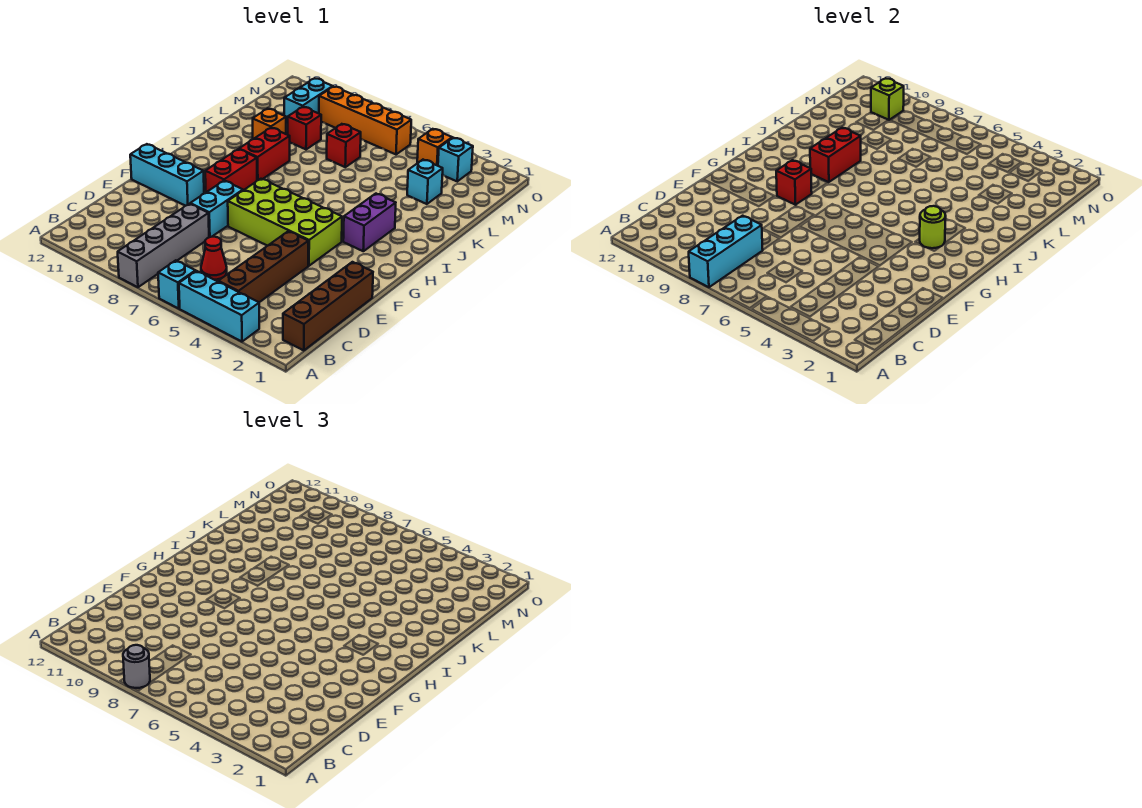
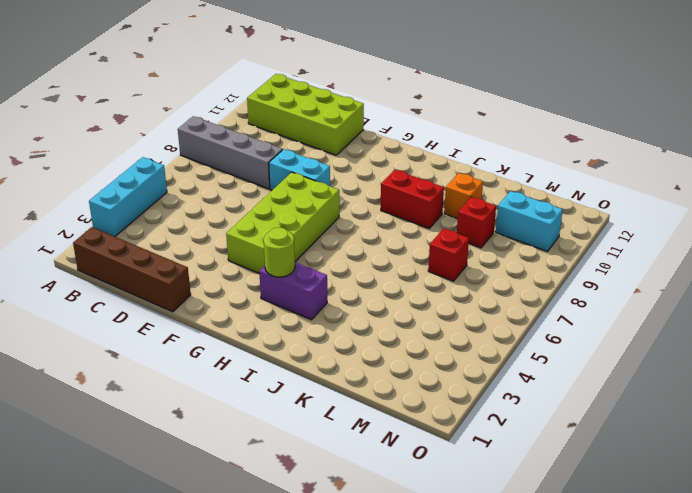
lime brick B11:E12 level 1 -> none
none -> cyan brick A6 level 1
none -> brown brick B4:E4 level 1
none -> red cone C6 level 1

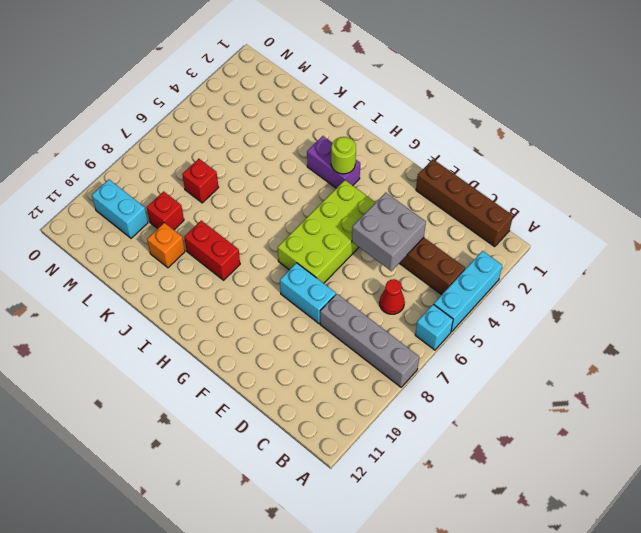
grey brick D4:E5 level 2 -> none
none -> cyan brick F10:F12 level 1
none -> red brick G9:H9 level 1
none -> cyan brick L3 level 1

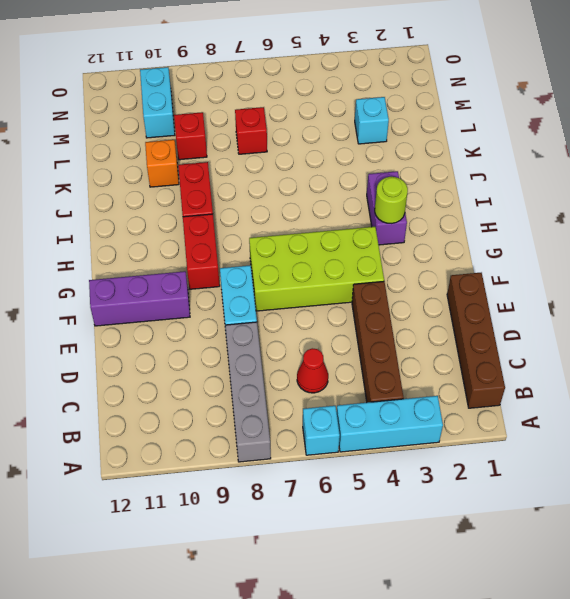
purple brick F10:F12 level 1 -> cyan brick F10:F12 level 1
none -> cyan brick N3 level 1
none -> orange brick N4 level 1
none -> orange brick N6:N9 level 1

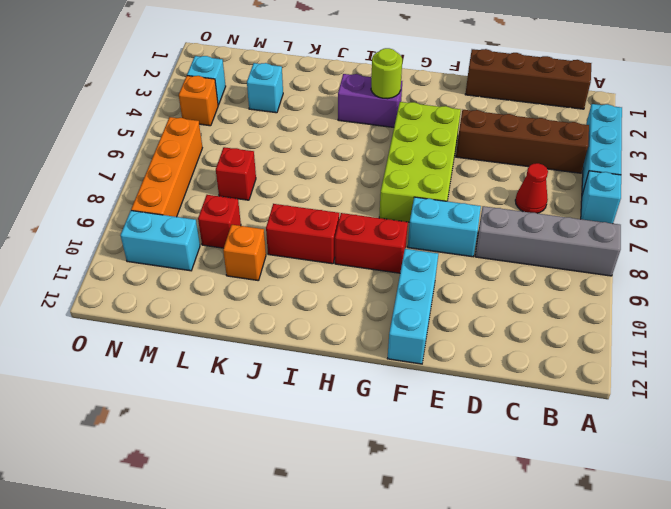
none -> cyan brick A8:C8 level 2
none -> red brick G9 level 2
none -> red brick I9:J9 level 2

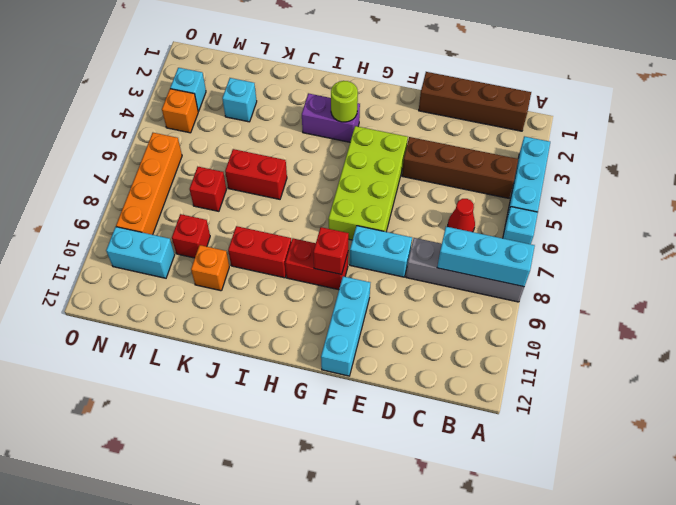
red brick J6:K6 level 1 -> red brick I9:J9 level 2
none -> lime brick N10 level 2
none -> grey round brick A8 level 3

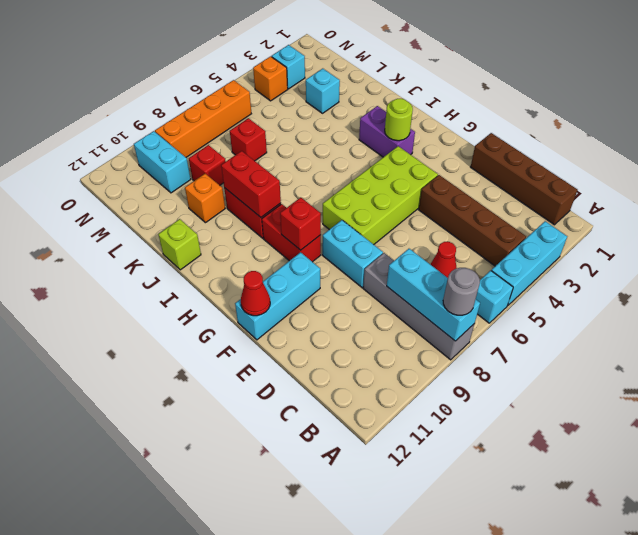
red cone F12 level 2 -> none
lime brick J12 level 1 -> lime brick N10 level 2

